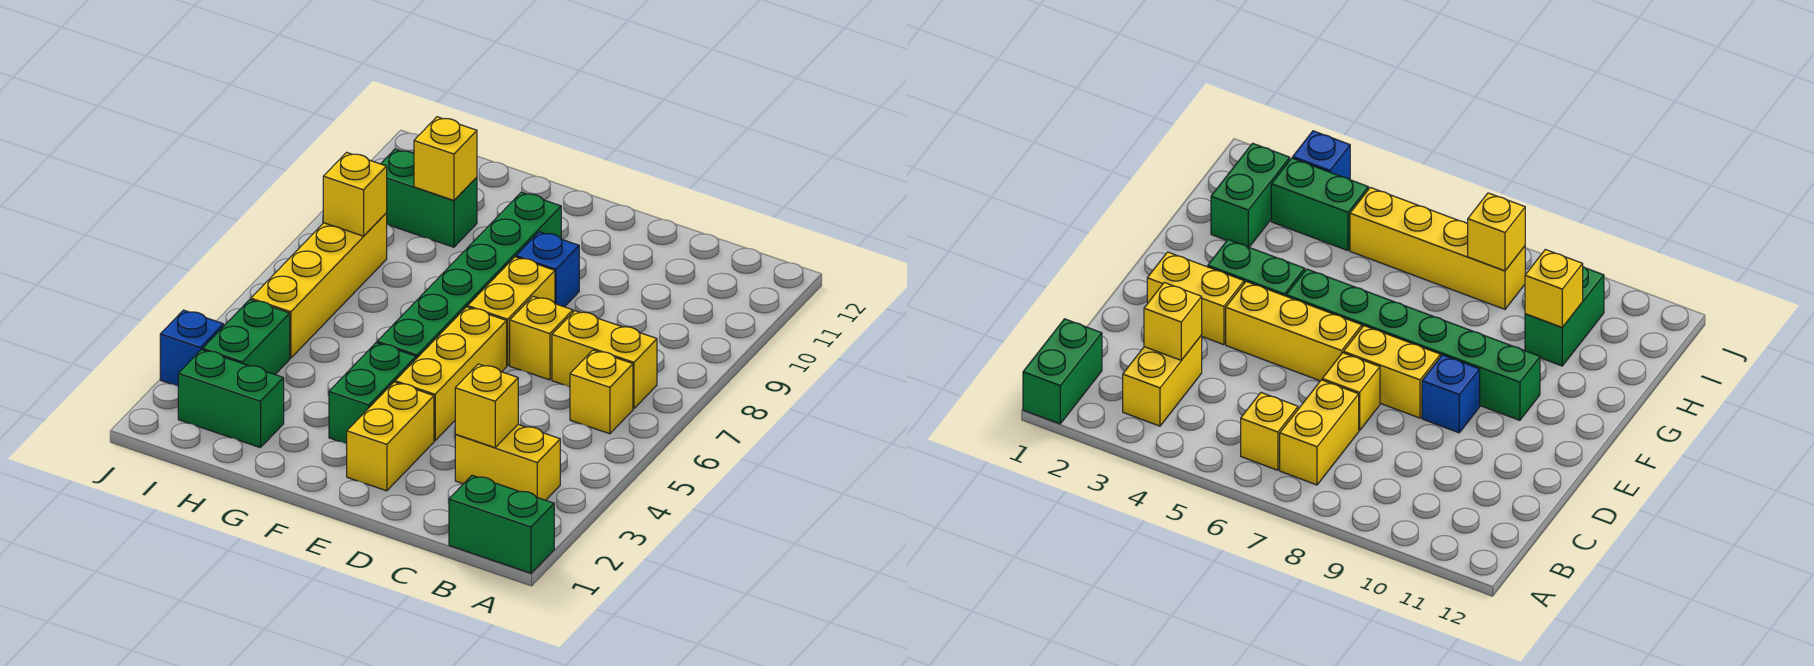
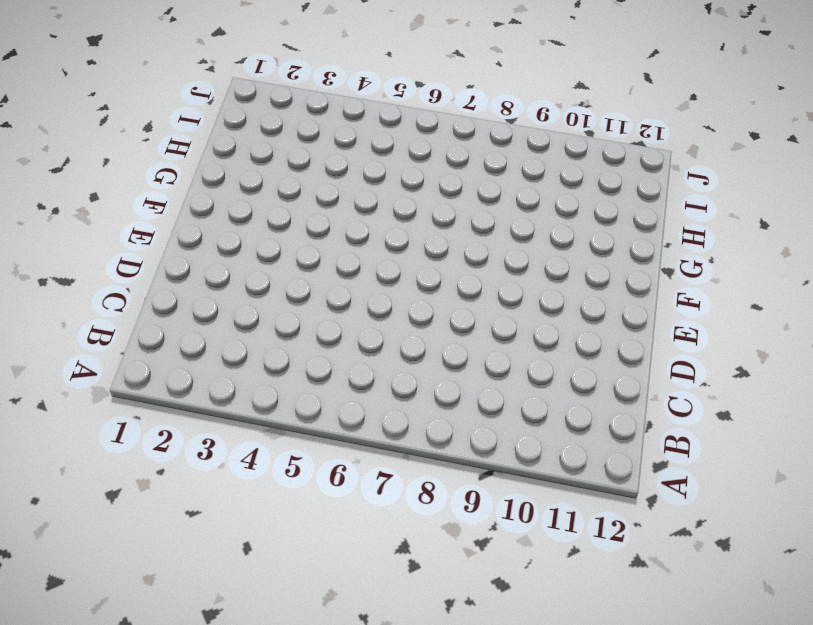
none -> green brick A1:B1 level 1
none -> yellow brick B3:C3 level 1
none -> yellow brick B6 level 1

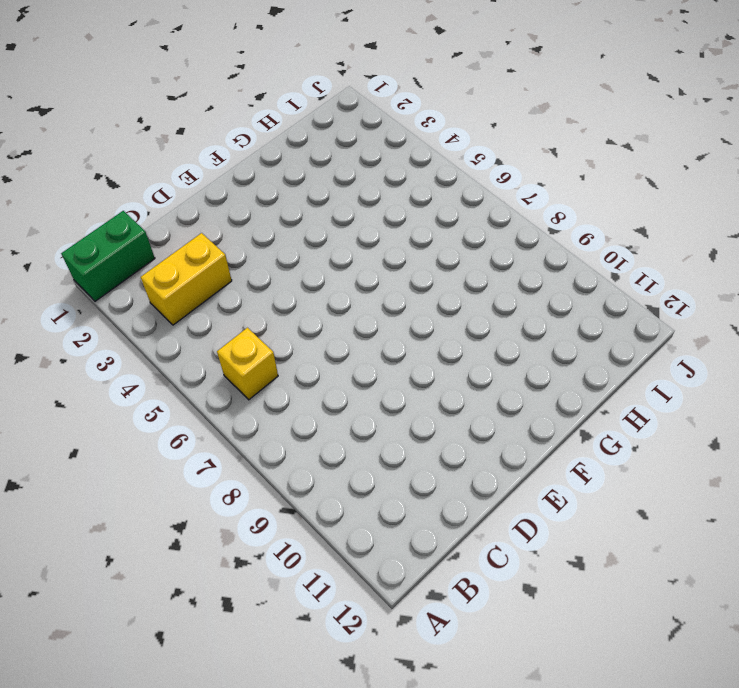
none -> yellow brick B7:C7 level 1
none -> yellow brick D7 level 1
none -> yellow brick E2:E3 level 1

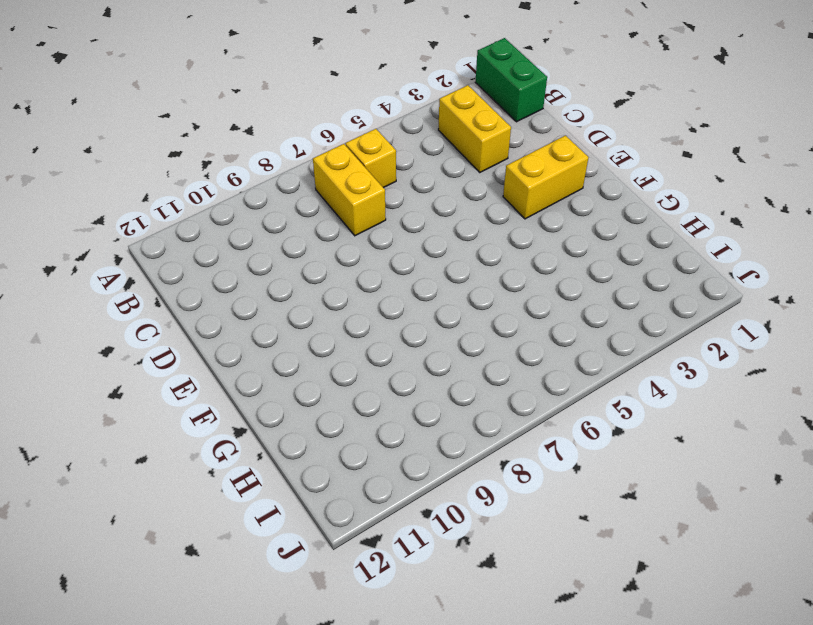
none -> yellow brick D7 level 1
none -> yellow brick E4:E6 level 1
none -> yellow brick E7:E8 level 1

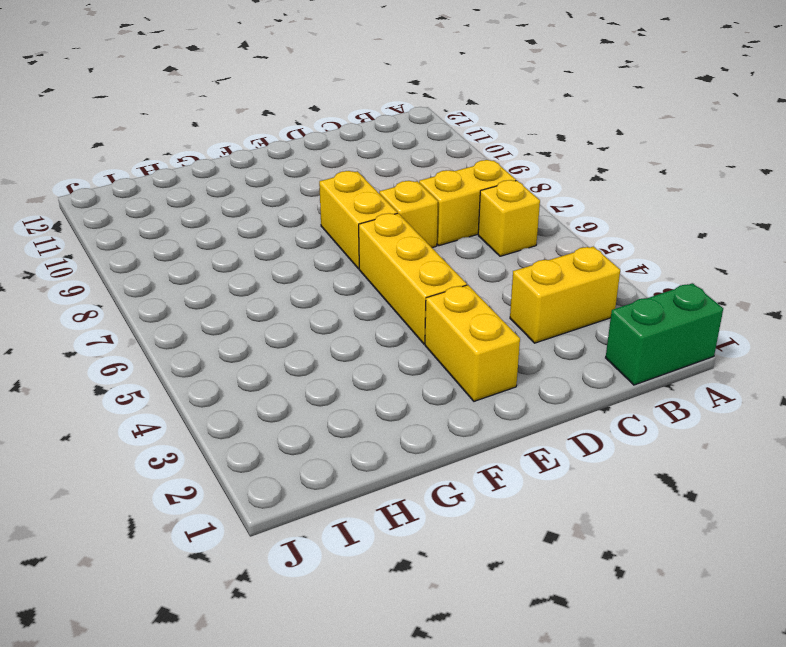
none -> blue brick E9 level 1
none -> green brick F3:F4 level 1
none -> green brick F5:F10 level 1

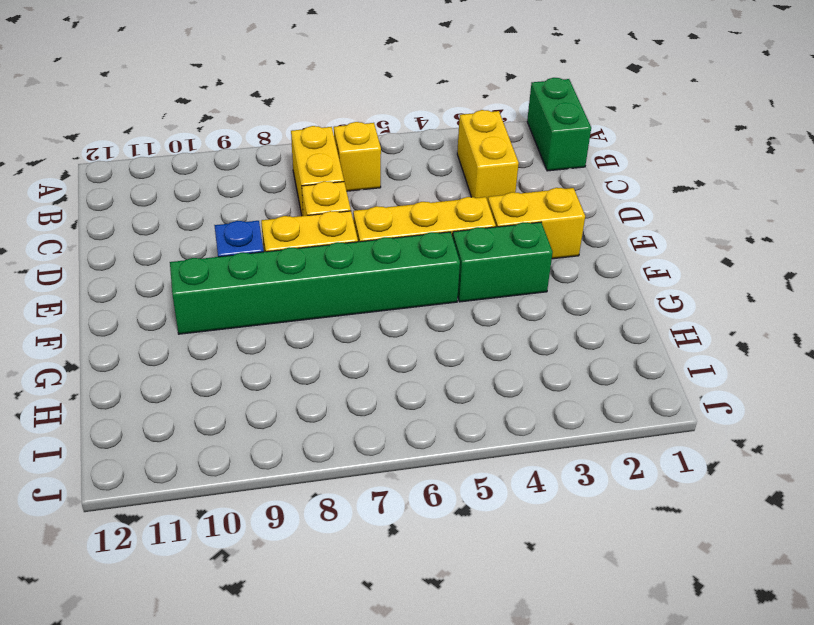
none -> green brick H2:I2 level 1
none -> green brick H10:I10 level 1
none -> green brick I3:I4 level 1

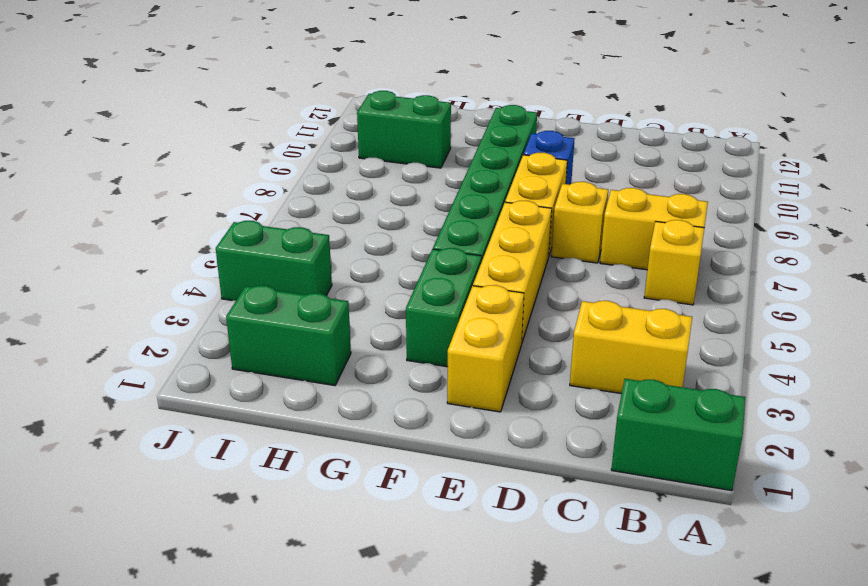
green brick I4:J4 level 1 -> green brick I3:I4 level 1
none -> yellow brick I5:I8 level 1
none -> blue brick J3 level 1
none -> yellow brick C3 level 2

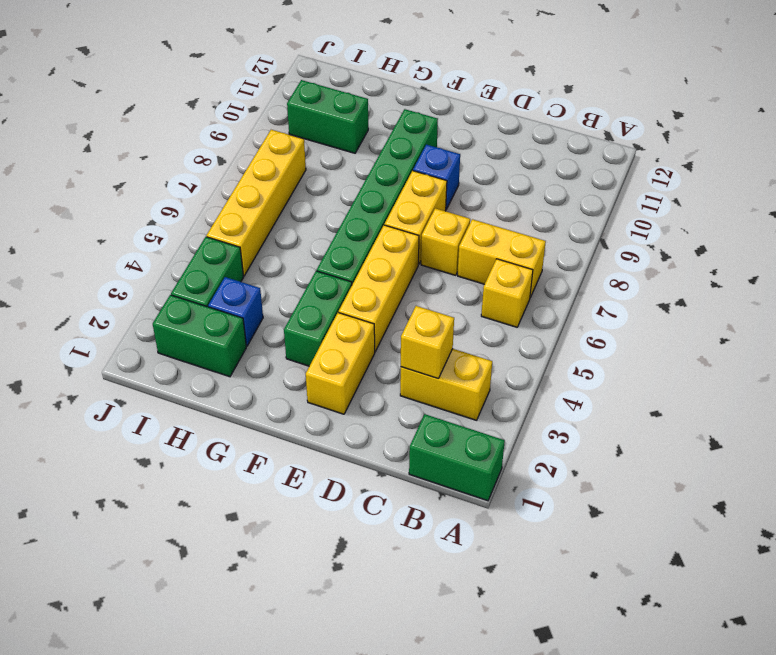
blue brick H3 level 1 -> blue brick J3 level 1
none -> yellow brick H10 level 2
none -> yellow brick I8 level 2

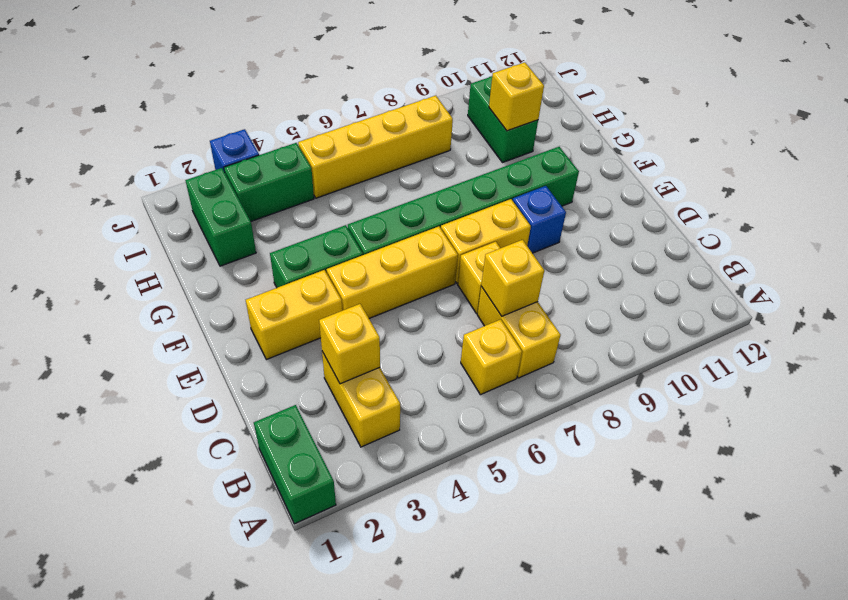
yellow brick C7 level 2 -> yellow brick I8 level 2

